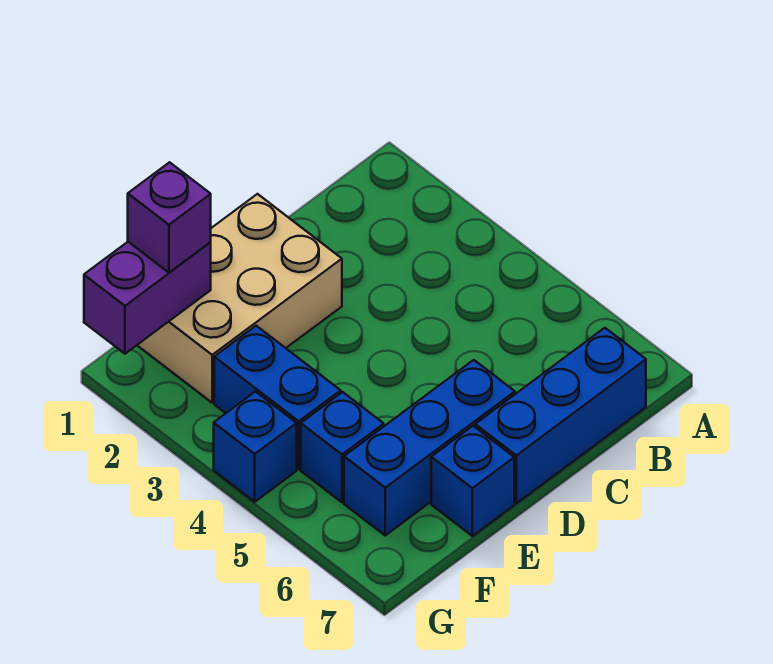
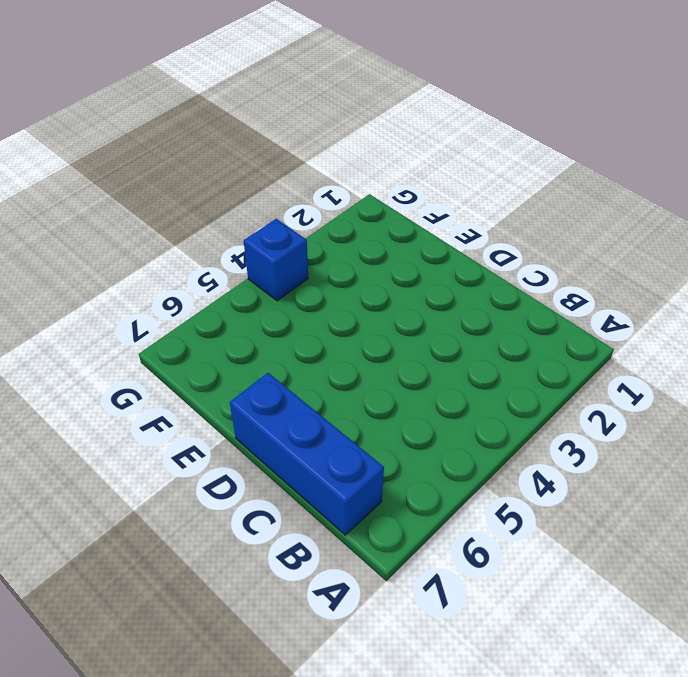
none -> tan brick D1:F2 level 1
none -> blue brick D6:F6 level 1

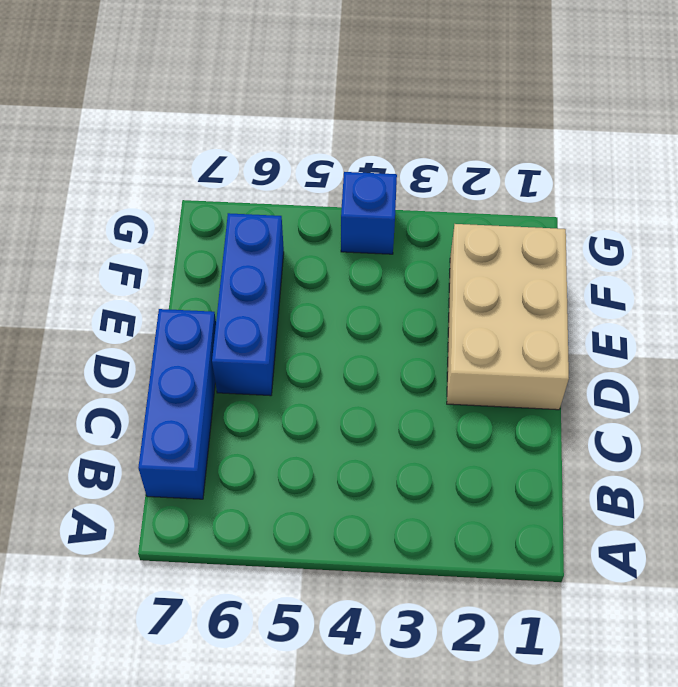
none -> blue brick E7 level 1
none -> blue brick F3:F4 level 1

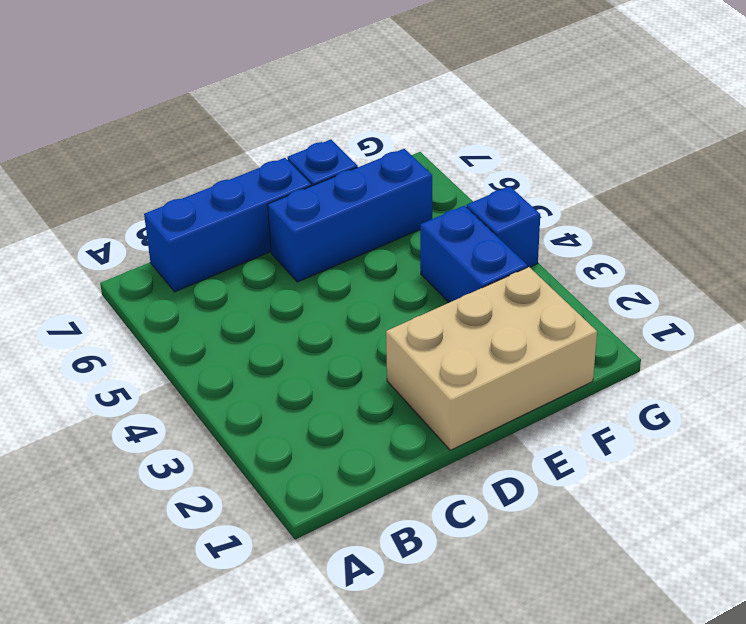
none -> blue brick F5 level 1
none -> purple brick F1:G1 level 2

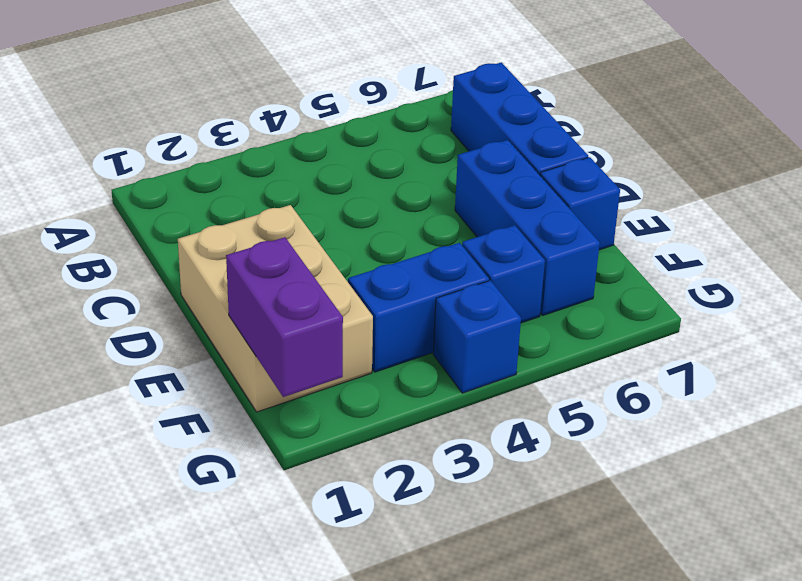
none -> purple brick F1 level 3

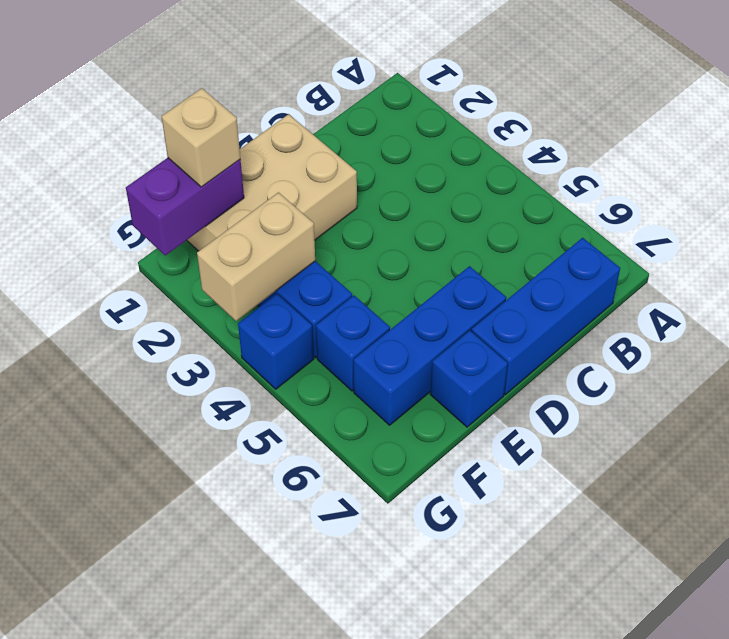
tan brick F1 level 3 -> purple brick F1 level 3
tan brick F3:G3 level 2 -> none

